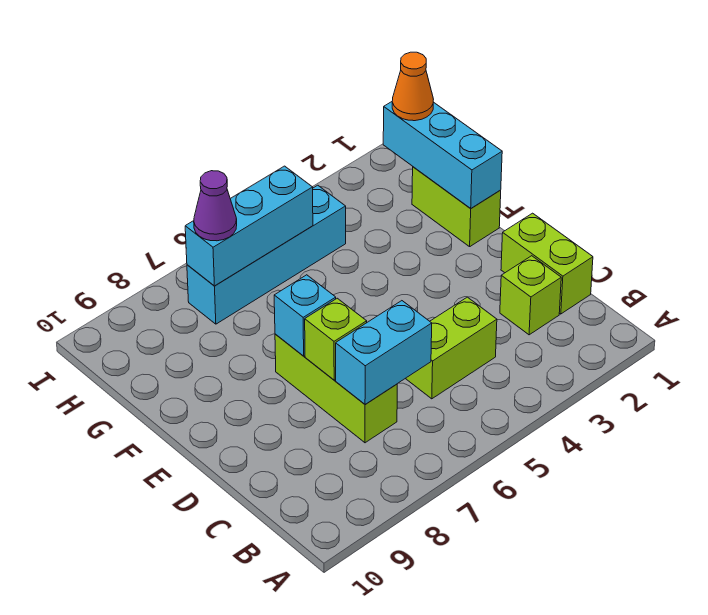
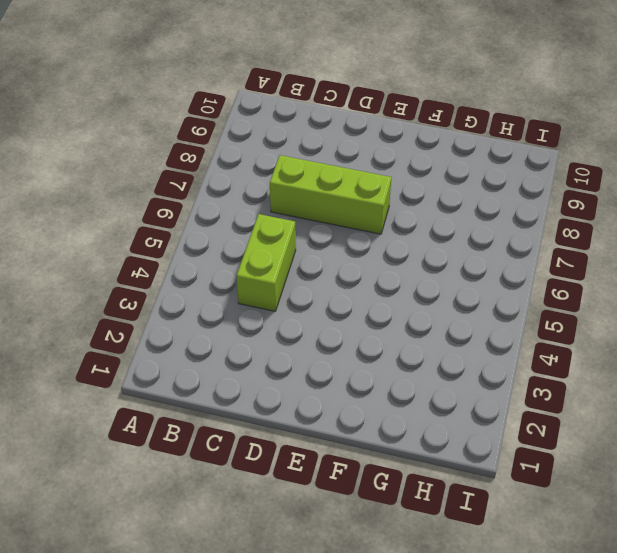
none -> lime brick C1:D1 level 1
none -> lime brick C2 level 1
none -> lime brick F1:G1 level 1

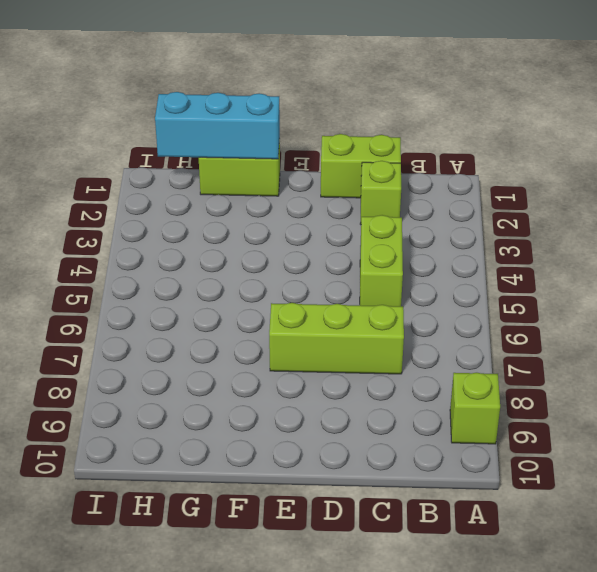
lime brick A9 level 1 -> lime brick D7 level 2
none -> cyan brick H4:H7 level 1
none -> cyan brick C6:C7 level 2
none -> cyan brick E7 level 2

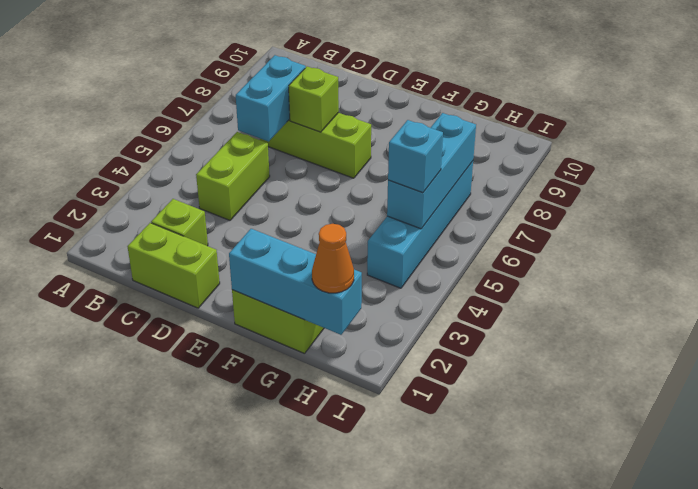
cyan brick H5 level 3 -> cyan brick E7 level 2
none -> purple cone H7 level 3

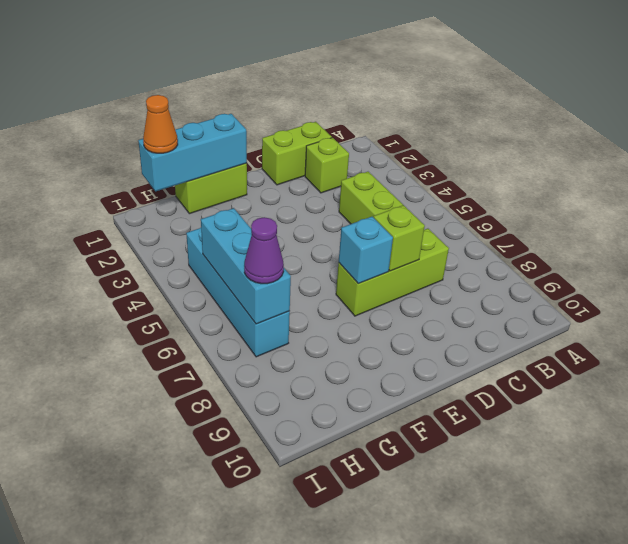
none -> cyan brick C6:C7 level 2

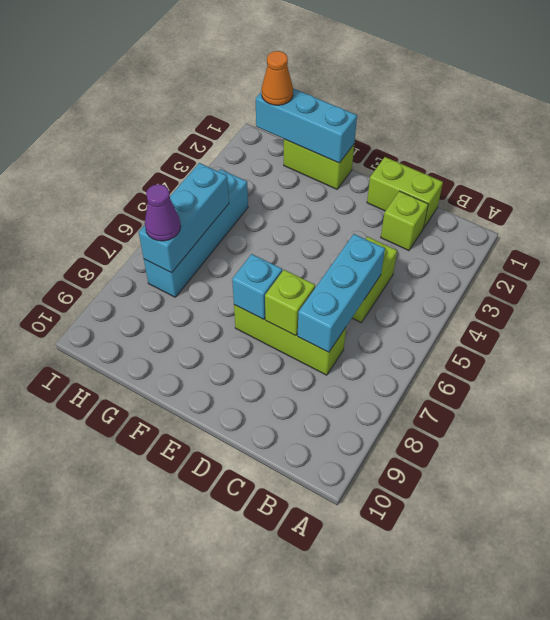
cyan brick C5:C7 level 2 -> cyan brick C6:C7 level 2

